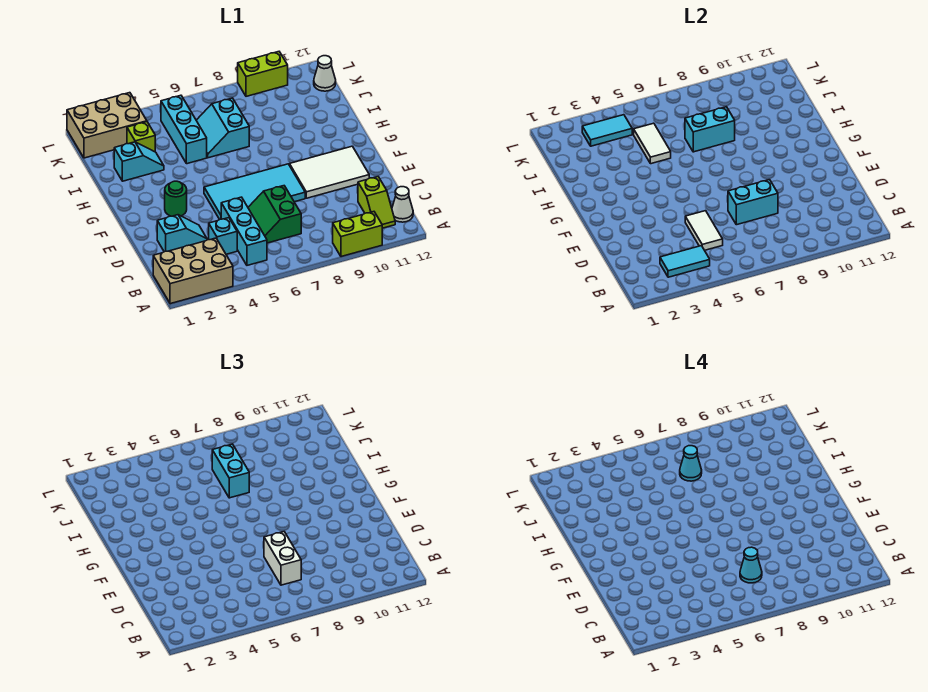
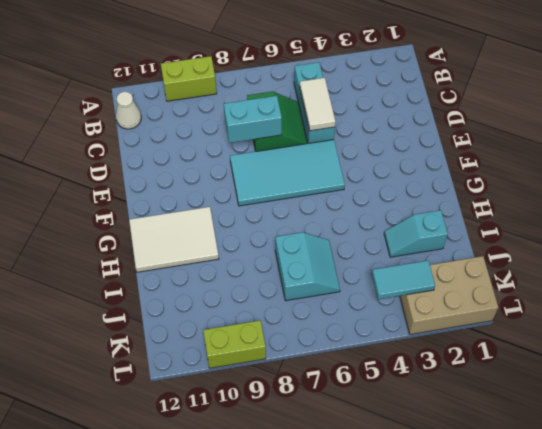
white tile G10:H12 level 1 -> white tile E9:F11 level 1
none -> tan brick A1:B3 level 1
none -> lime slope B11:C11 level 1 top C
none -> cyan brick C4 level 1

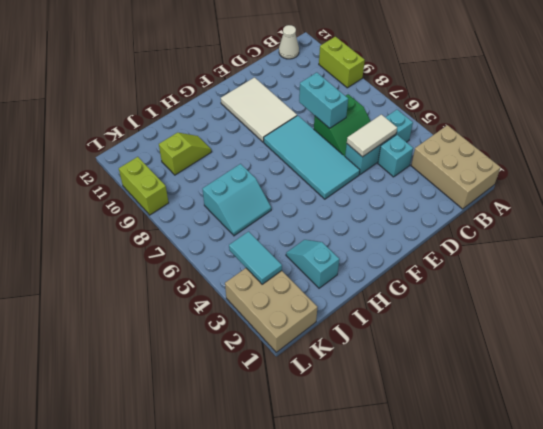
lime slope I10:J10 level 1 top J -> lime slope B11:C11 level 1 top C
none -> cyan slope D2:D3 level 1 top 2
none -> green round brick F3 level 1
none -> cyan brick I5:K5 level 1

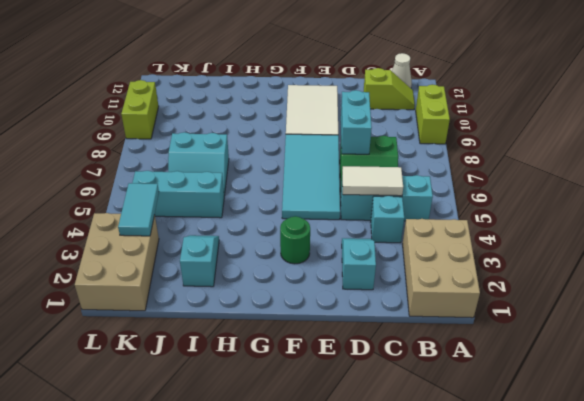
none -> lime brick J3 level 1
none -> white cone K12 level 1
none -> cyan tile B3:B4 level 2

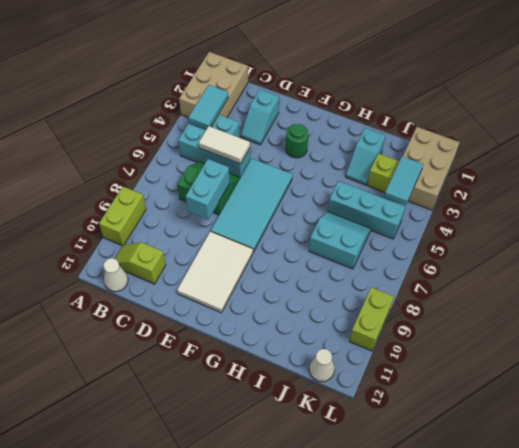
none -> white tile I5:J5 level 2
none -> cyan brick I7:I8 level 2
none -> white brick C7:D7 level 3

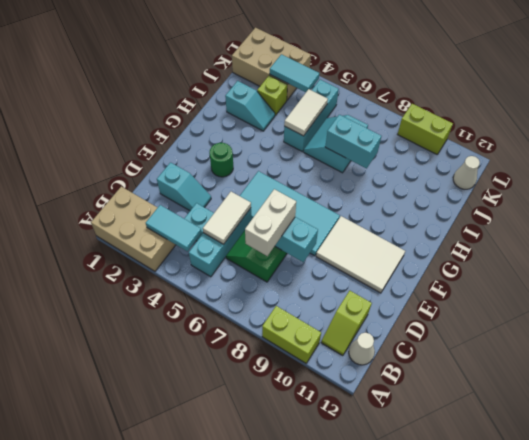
none -> cyan brick I7:J7 level 3
none -> cyan cone C7 level 4
none -> cyan cone J7 level 4

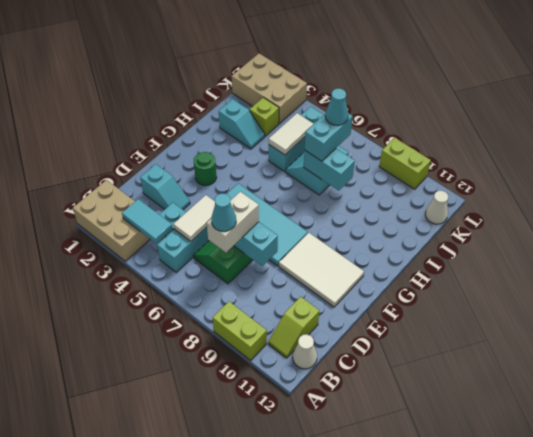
none -> cyan tile K3:K4 level 2

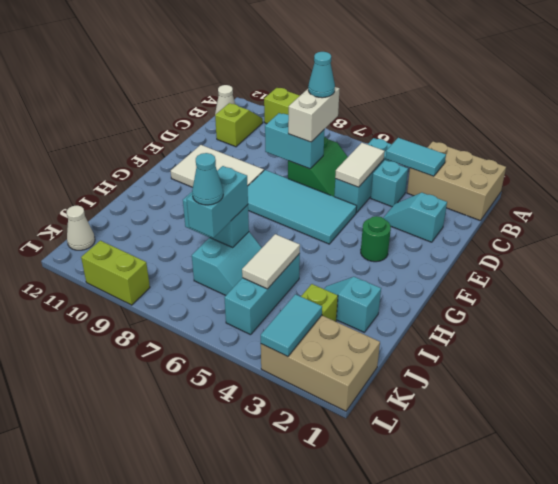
cyan tile K3:L3 level 2 -> cyan tile K3:K4 level 2

